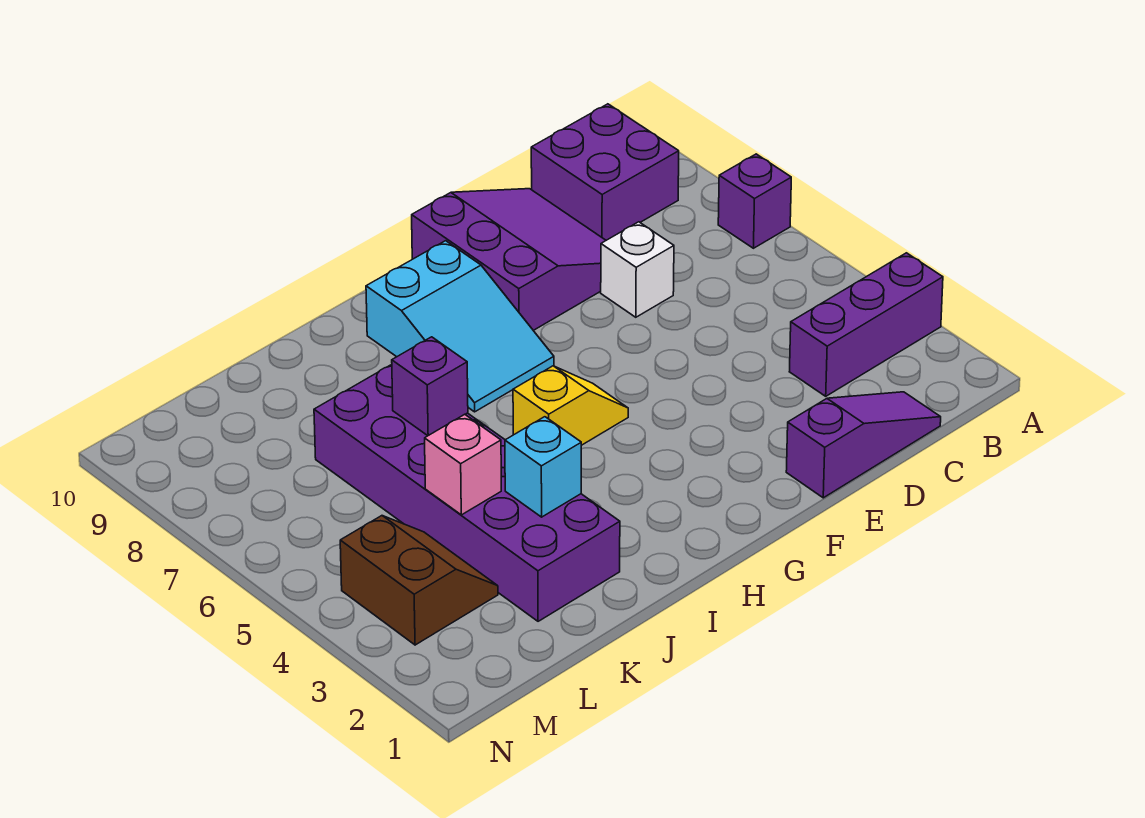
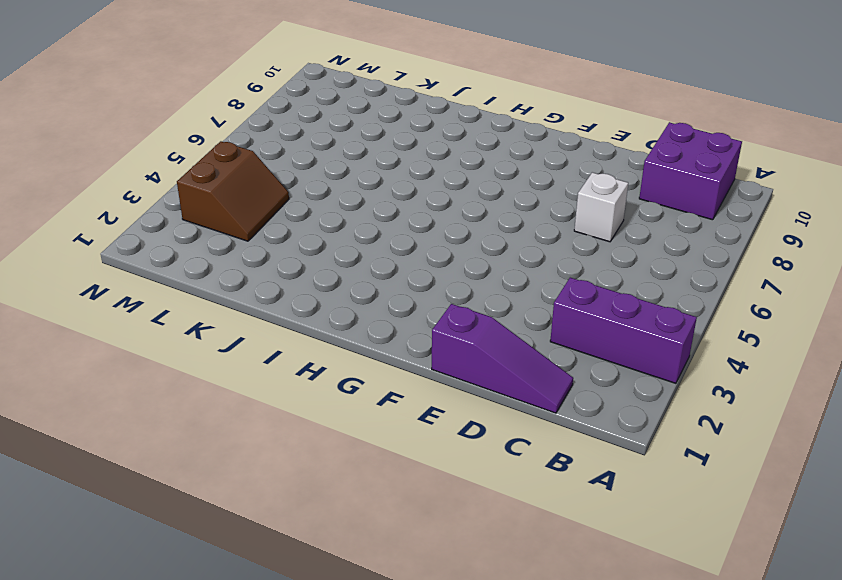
none -> purple brick A7 level 1
none -> purple slope D8:F10 level 1 top F
none -> yellow slope G5:H5 level 1 top H

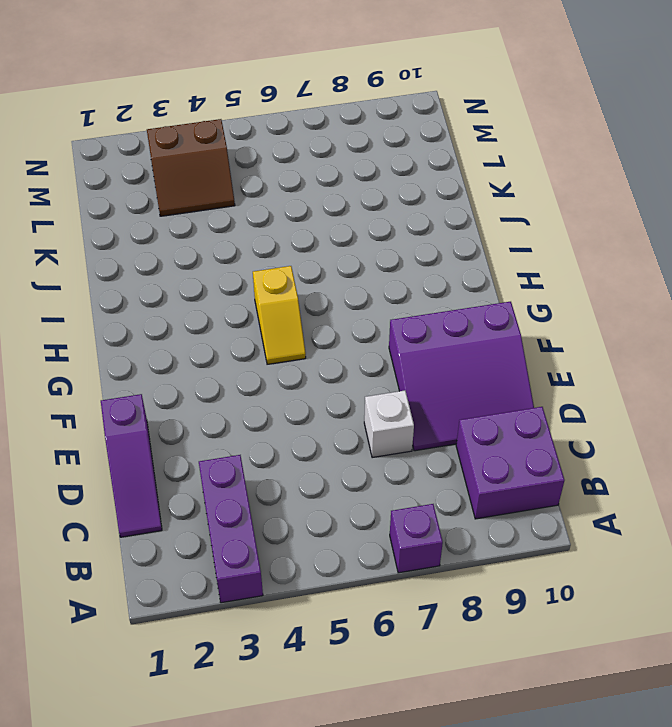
none -> cyan slope G7:H9 level 1 top 9
none -> purple brick J2:K7 level 1
none -> cyan brick J3 level 2

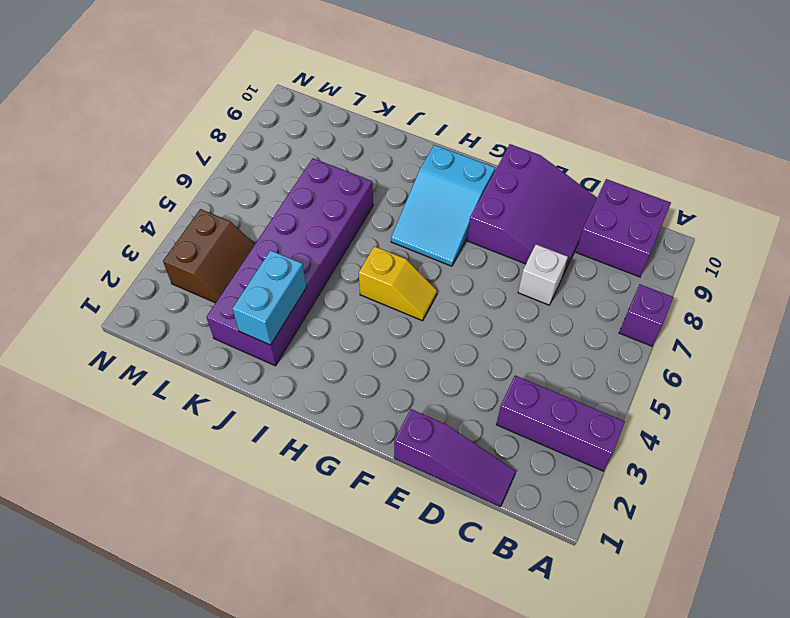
cyan brick J2:J3 level 2 -> cyan brick J3 level 2
none -> purple brick J6 level 2
none -> pink brick K4 level 2

